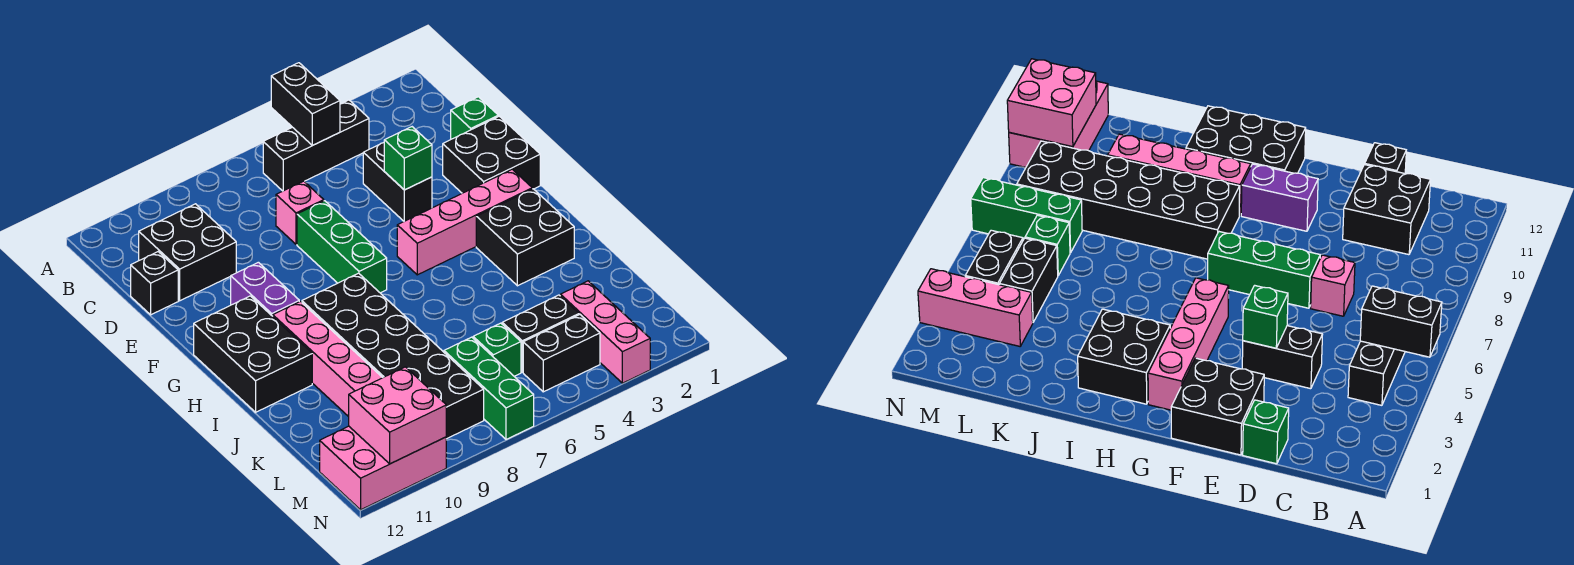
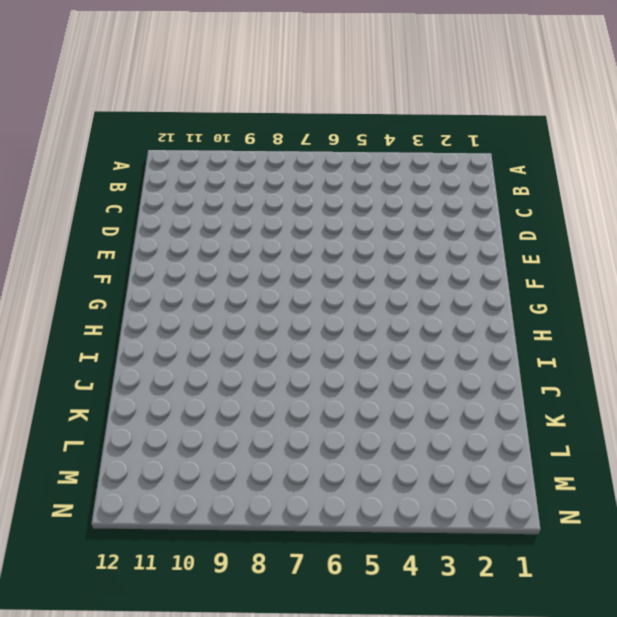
none -> black brick B4:B6 level 1
none -> black brick C10:D11 level 1
none -> green brick D1 level 1

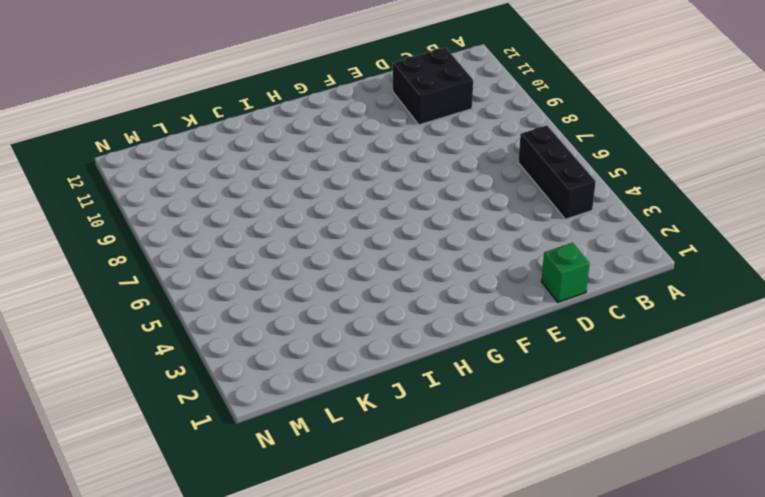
none -> black brick D4:E4 level 1
none -> pink brick D7 level 1
none -> black brick D12 level 1

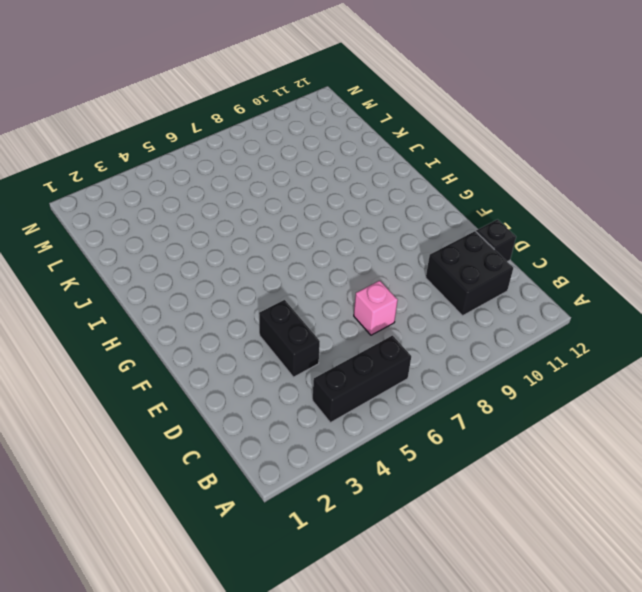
none -> green brick D1 level 1
none -> black brick E1:F2 level 1
none -> green brick E7:G7 level 1

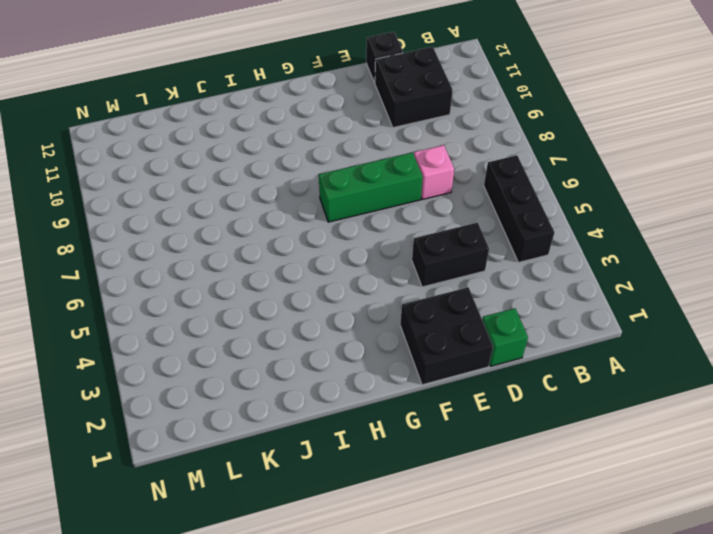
none -> purple brick F10:G10 level 1
none -> pink brick G2:G5 level 1
none -> black brick G11:I12 level 1

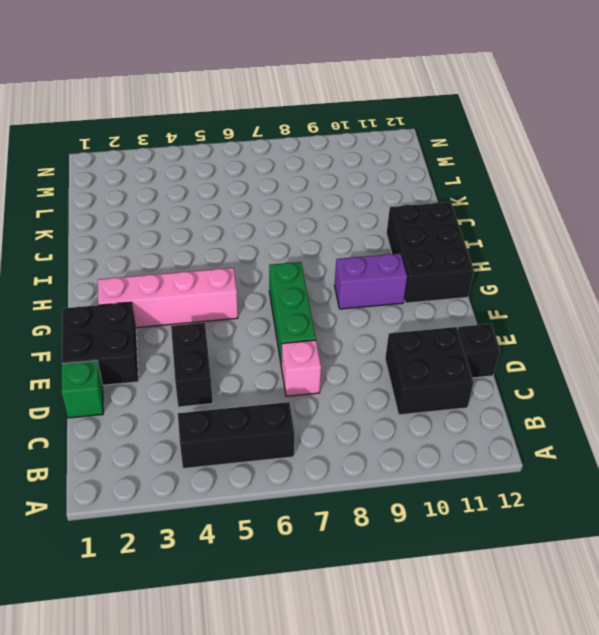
purple brick G9:G10 level 1 -> purple brick F10:G10 level 1
none -> black brick H2:I3 level 1
none -> black brick H8:M9 level 1
none -> pink brick H10:K10 level 1

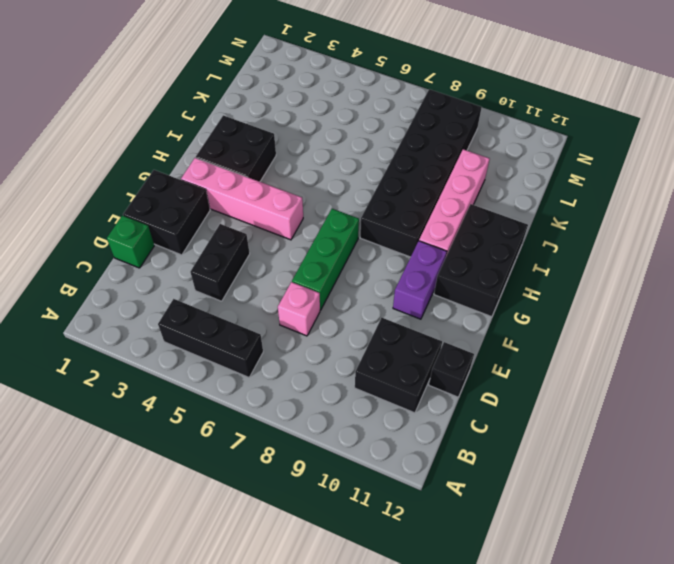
none -> pink brick L3:N3 level 1
none -> black brick L4:L5 level 1
none -> green brick L6 level 1

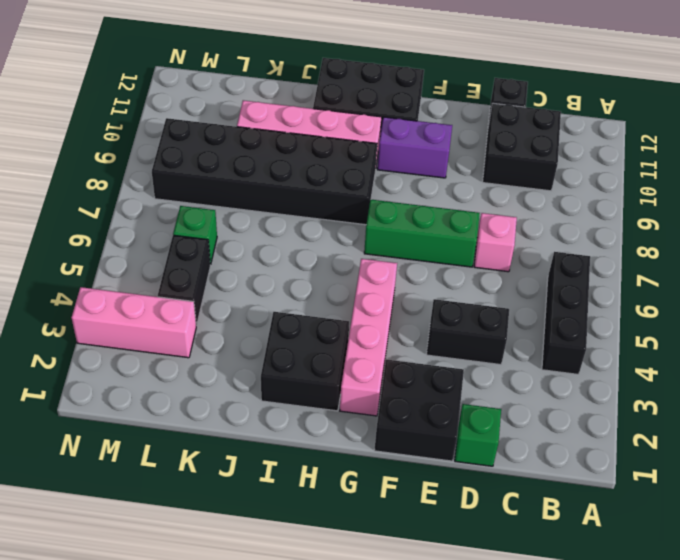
none -> green brick L7:N7 level 1
none -> black brick M4:M5 level 1
none -> pink brick M10:N12 level 1

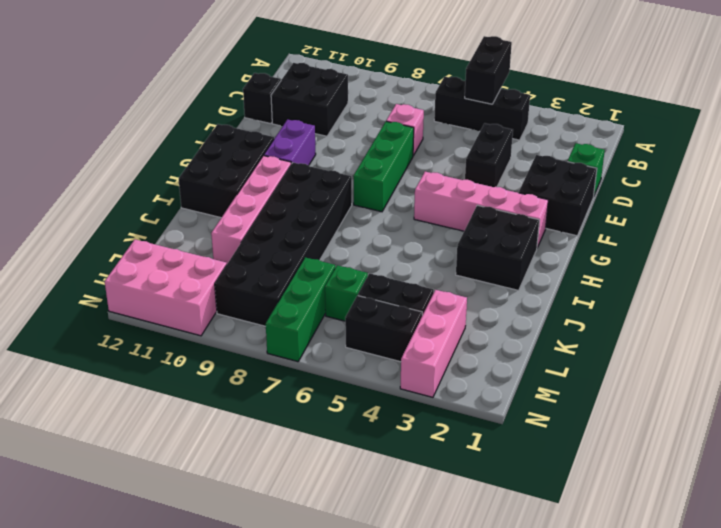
none -> green brick E4 level 2
none -> pink brick M10:N11 level 2

